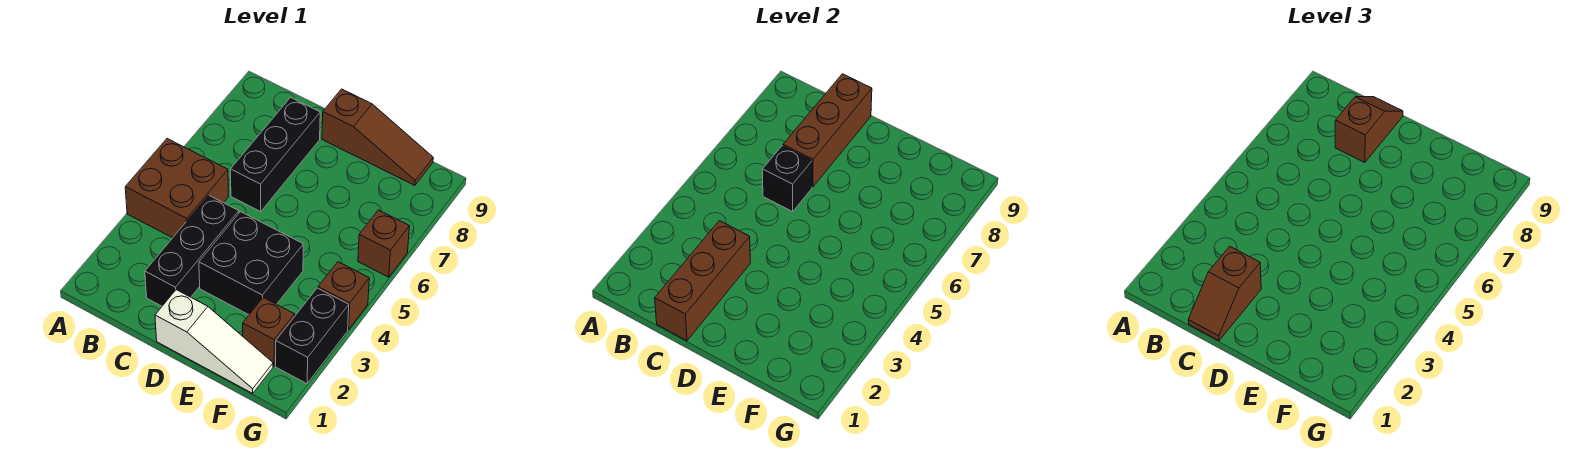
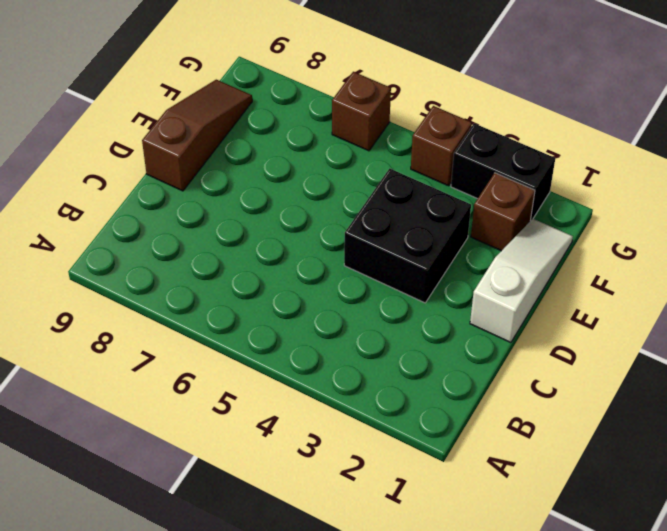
none -> brown brick A4:B5 level 1
none -> black brick C2:C4 level 1
none -> black brick C6:C8 level 1

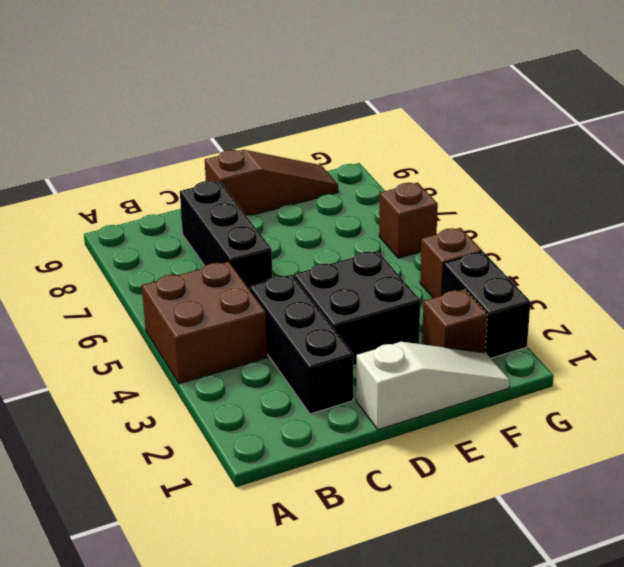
none -> brown brick C1:C3 level 2
none -> black brick C6 level 2
none -> brown brick C7:C9 level 2

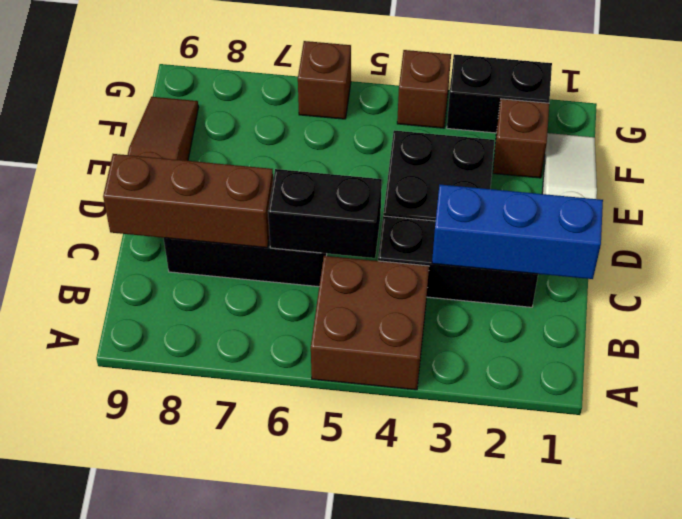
blue brick C1:C3 level 2 -> brown brick C1:C3 level 2
black brick C5:C6 level 2 -> black brick C6 level 2
none -> brown slope C1:C2 level 3 top 2
none -> brown slope C8:C9 level 3 top 8

